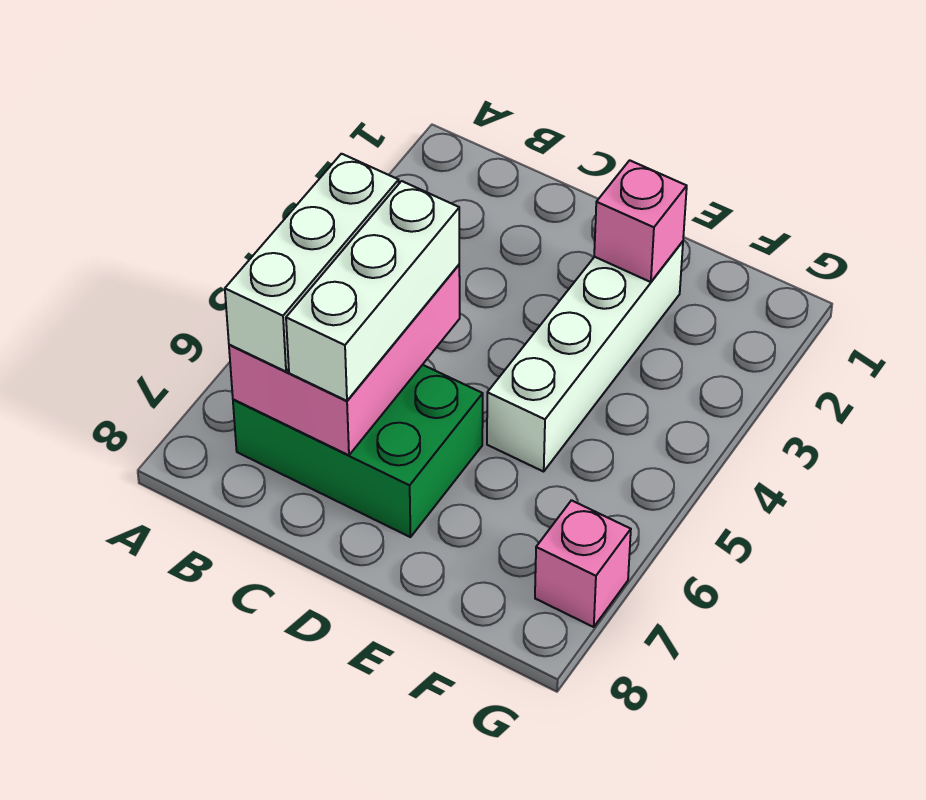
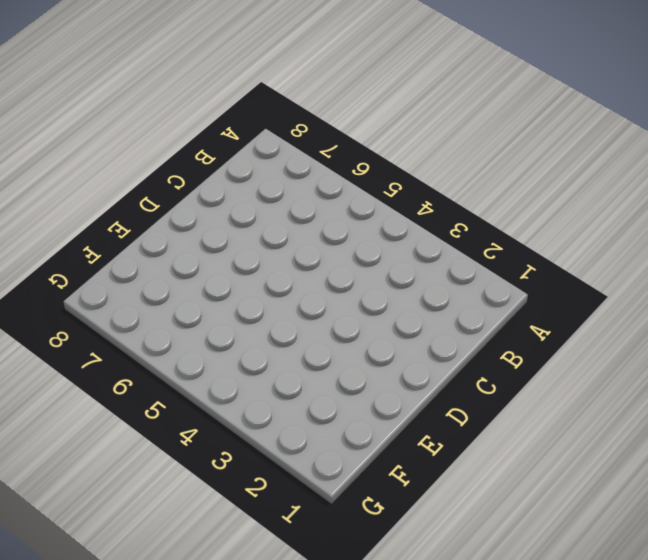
none -> green brick B6:D7 level 1
none -> white brick E2:E5 level 1

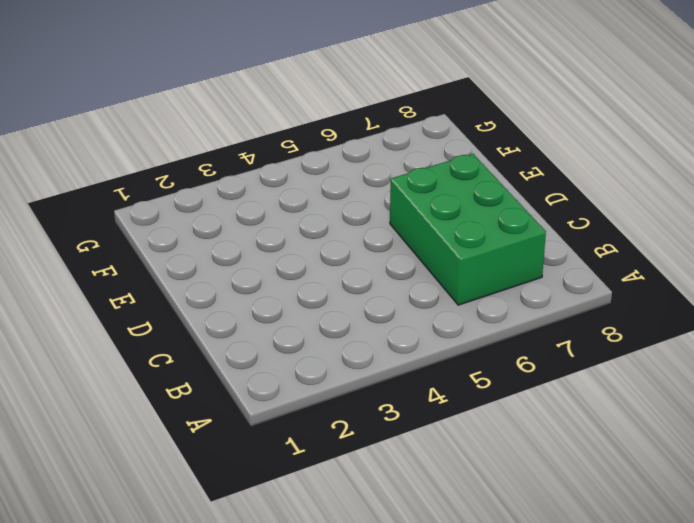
none -> white brick E2:E5 level 1
none -> pink brick G7 level 1

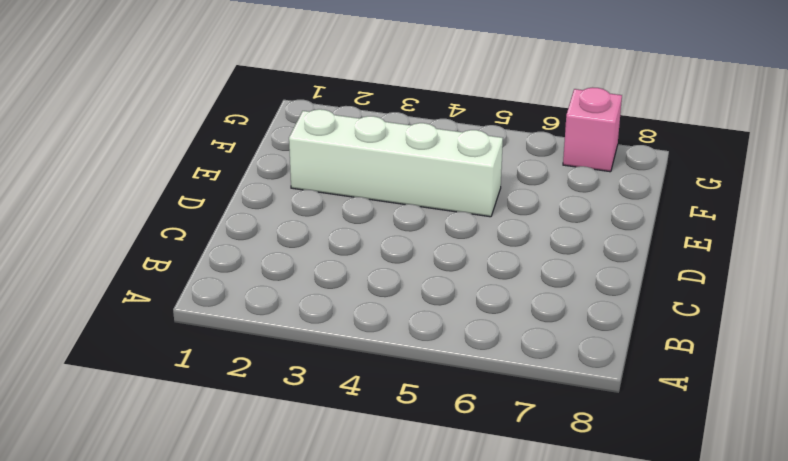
none -> green brick B6:D7 level 1
none -> pink brick B5:C7 level 2

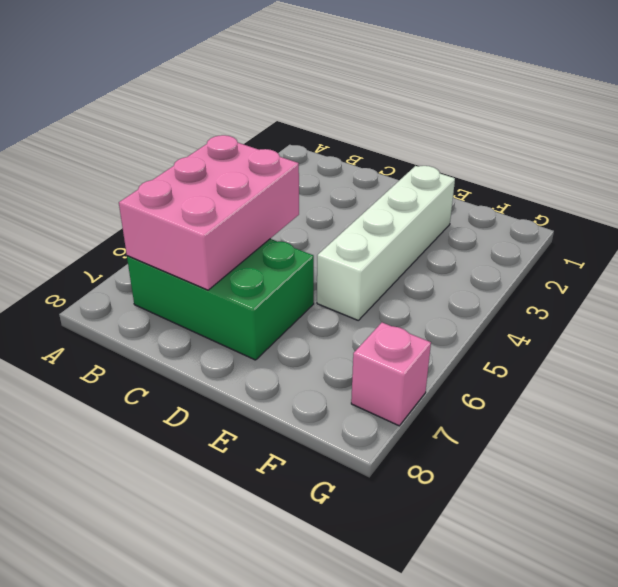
none -> pink brick E2 level 2
none -> white brick B5:B7 level 3

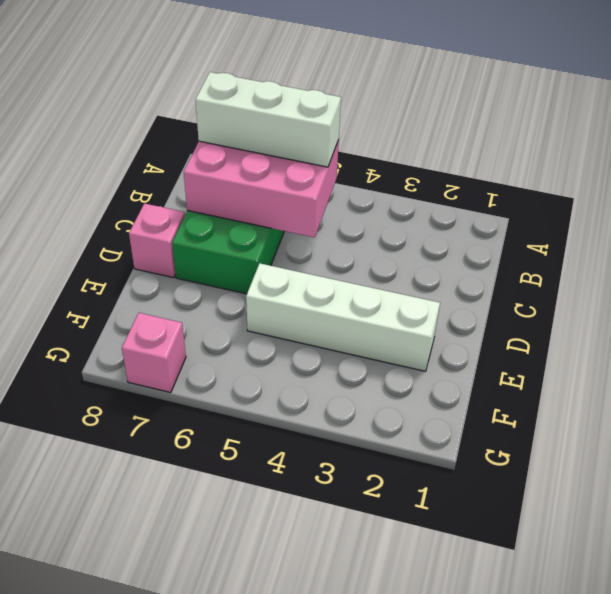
pink brick D8 level 1 -> pink brick E2 level 2
none -> white brick C5:C7 level 3

